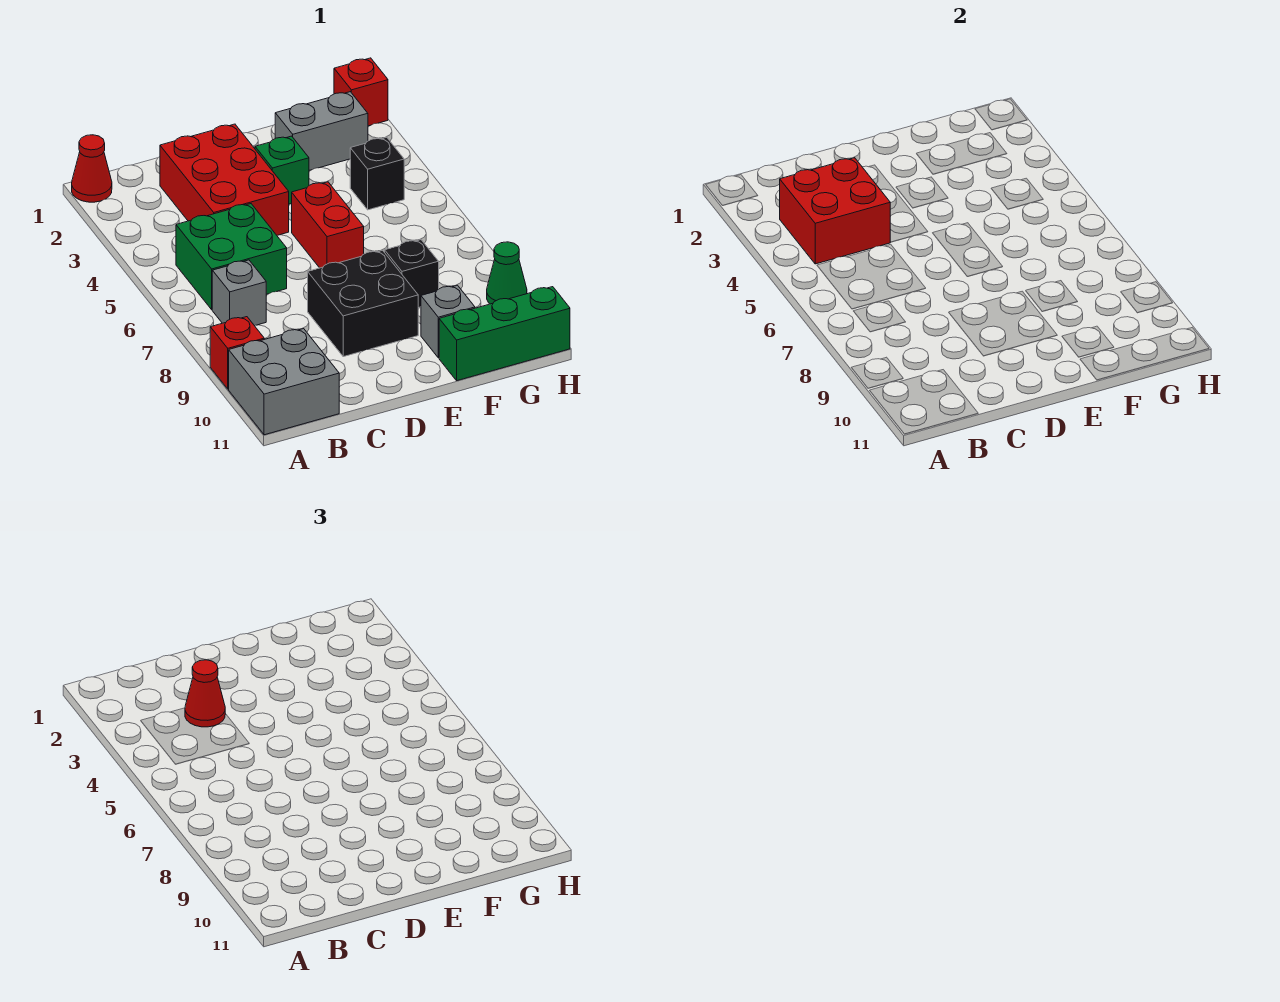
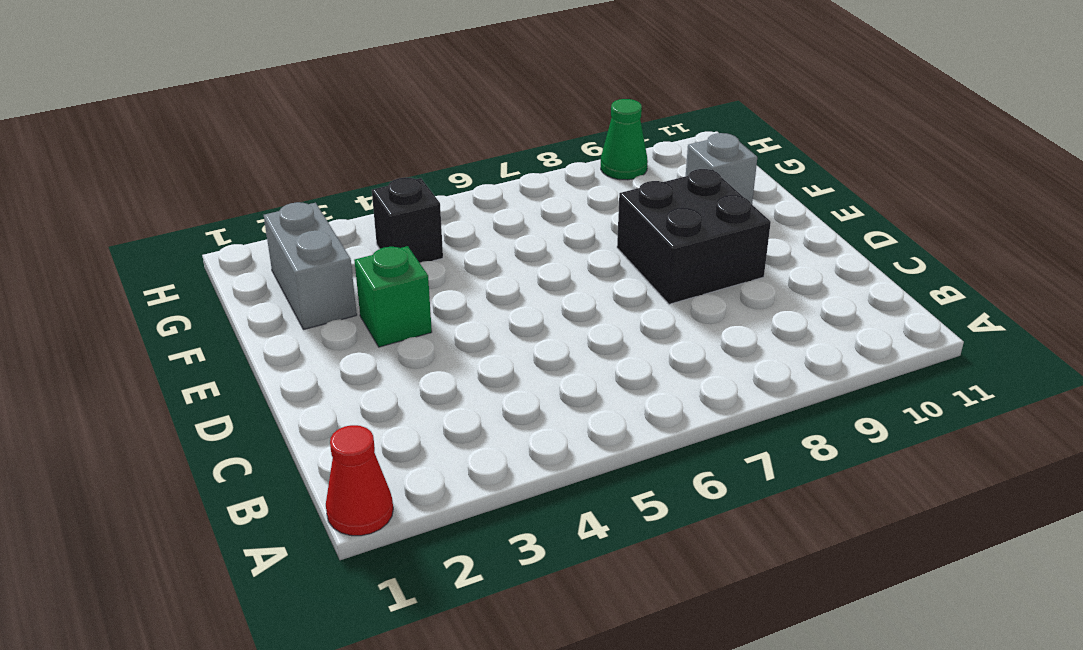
none -> red brick A9 level 1
none -> grey brick A10:B11 level 1
none -> green brick B5:C6 level 1

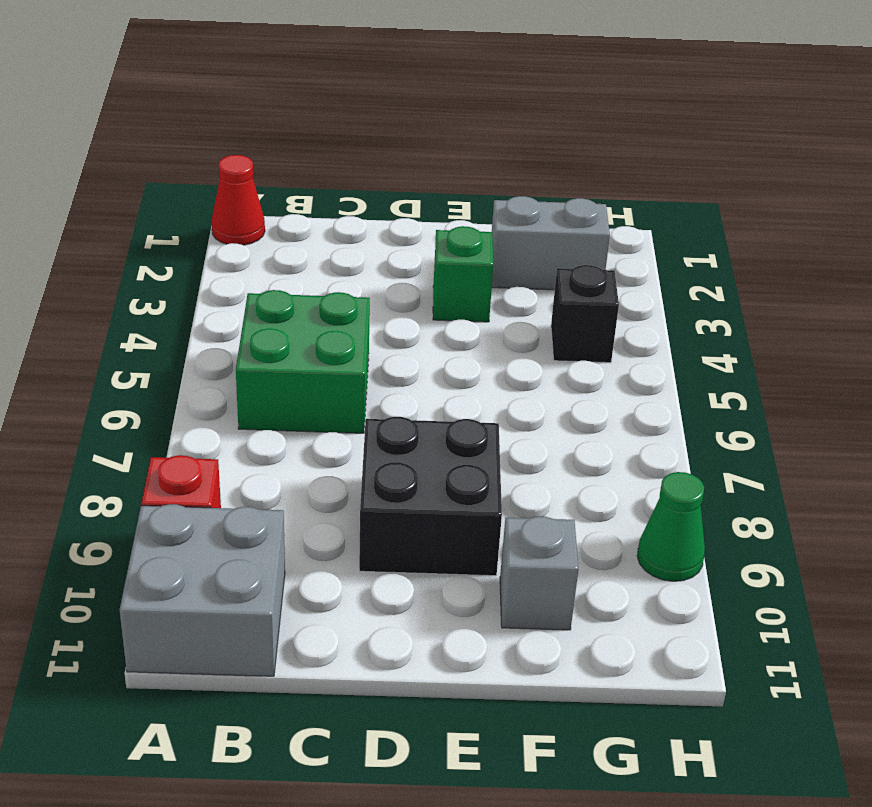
none -> grey brick B7 level 1
none -> red brick C2:D4 level 1
none -> red brick E5:E6 level 1

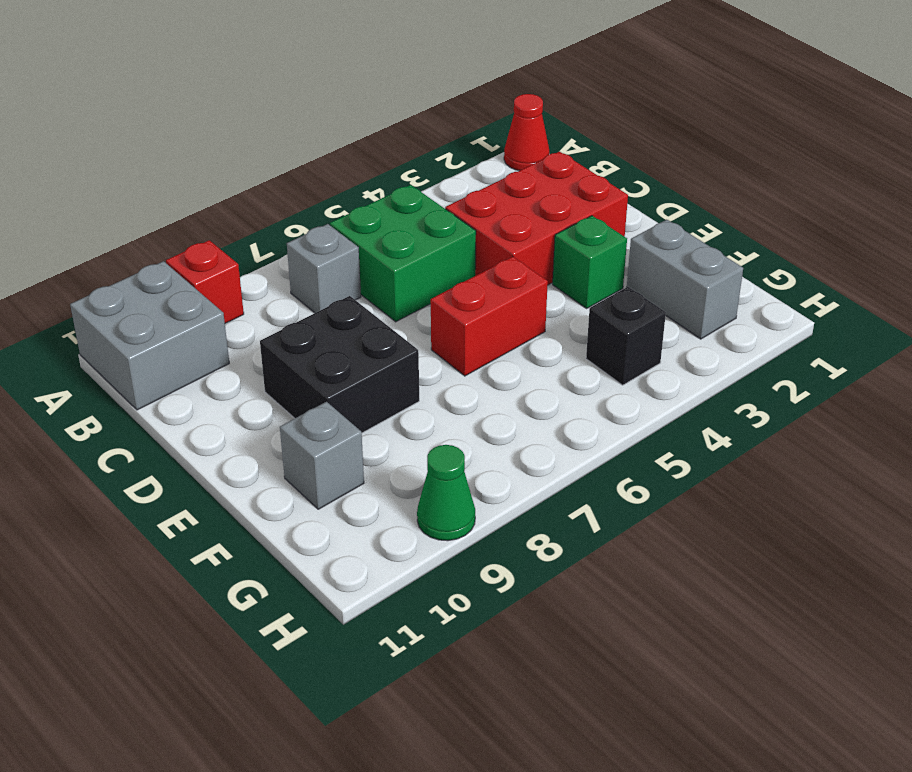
none -> black brick F8 level 1
none -> green brick F11:H11 level 1
none -> red brick H1 level 1

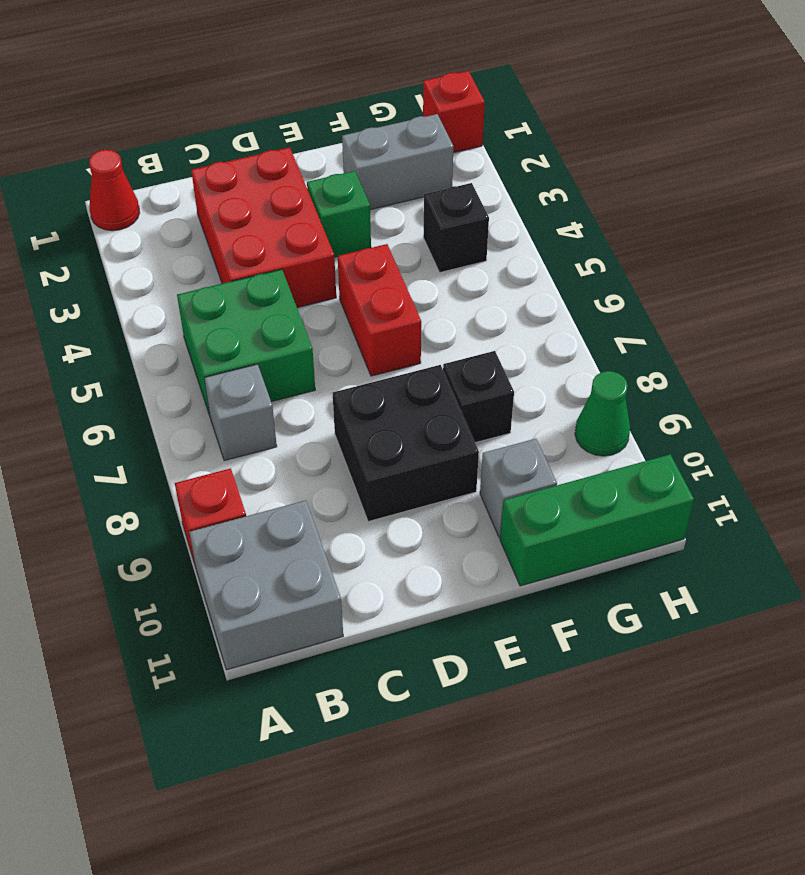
none -> red brick B3:C4 level 2
none -> red cone C3 level 3

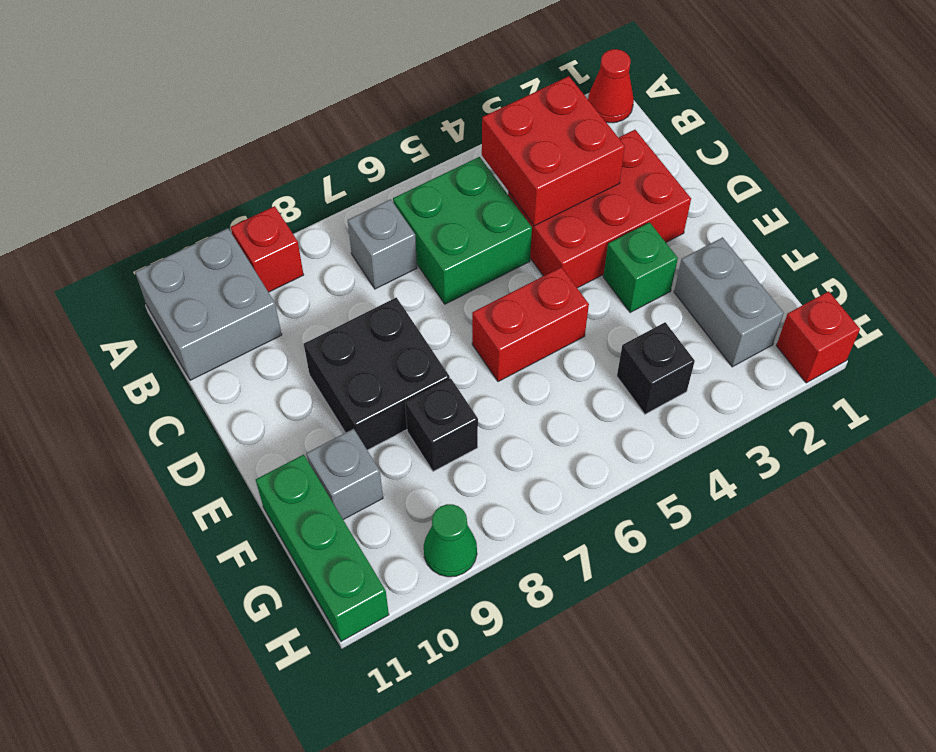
none -> red cone C3 level 3

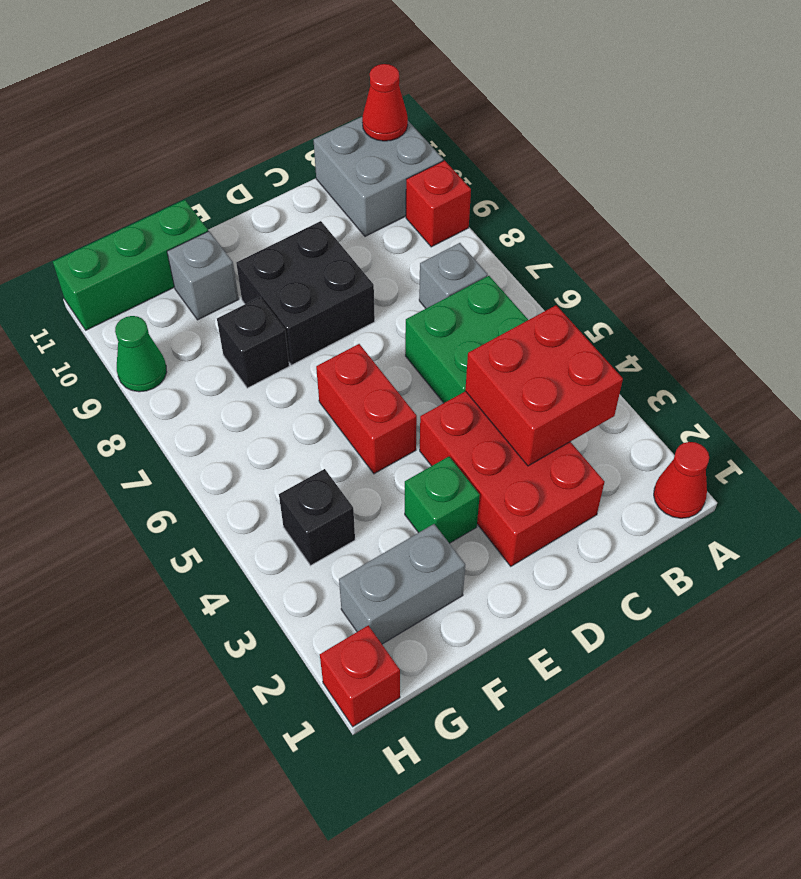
red cone A11 level 2 -> red cone C3 level 3

